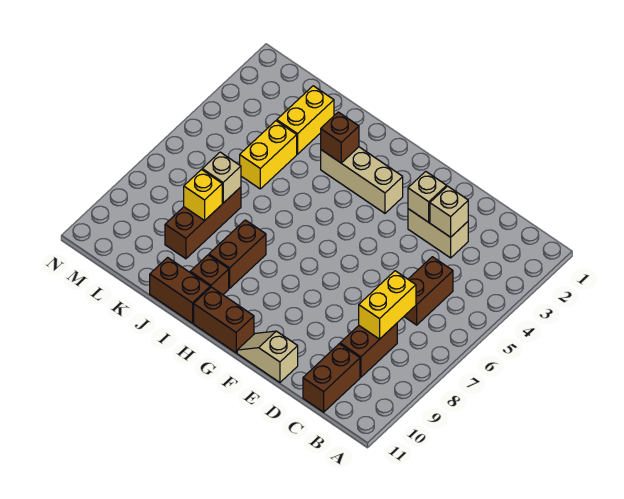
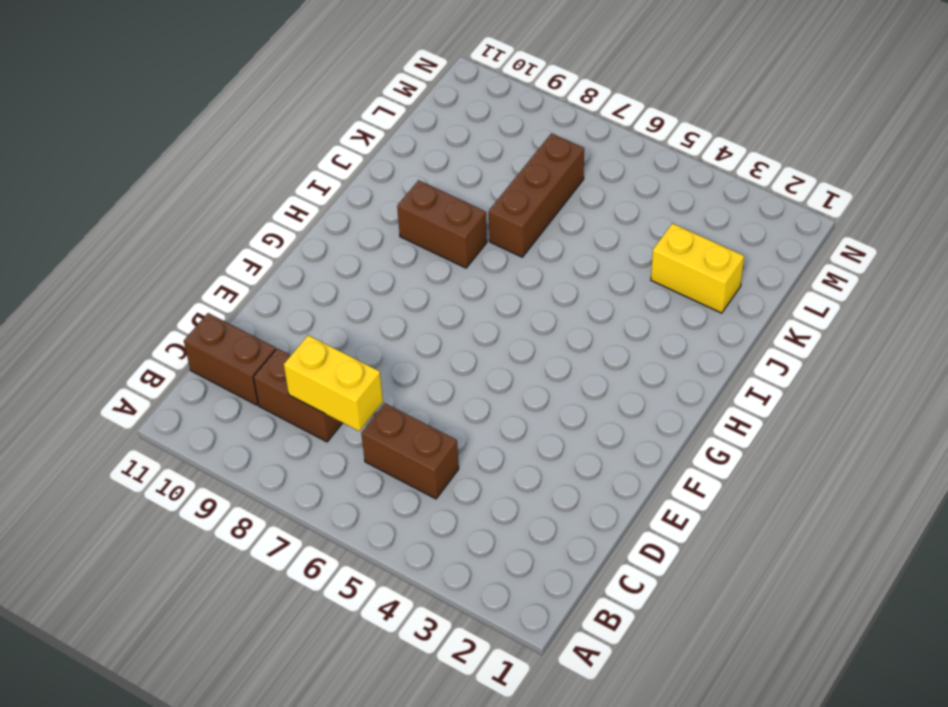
brown brick J7:L7 level 1 -> brown brick K7:K9 level 1
none -> tan brick D3:E3 level 1
none -> tan slope E11:F11 level 1 top E
none -> tan brick G3:I3 level 1

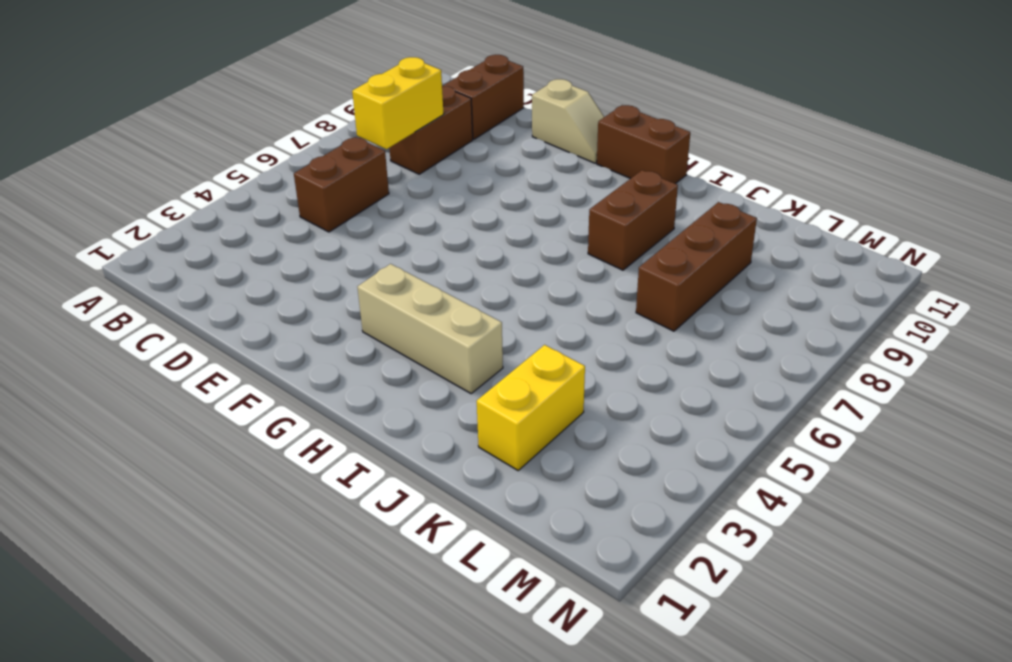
none -> tan brick D3:E3 level 1
none -> brown brick I10 level 1
none -> brown brick I11:J11 level 1

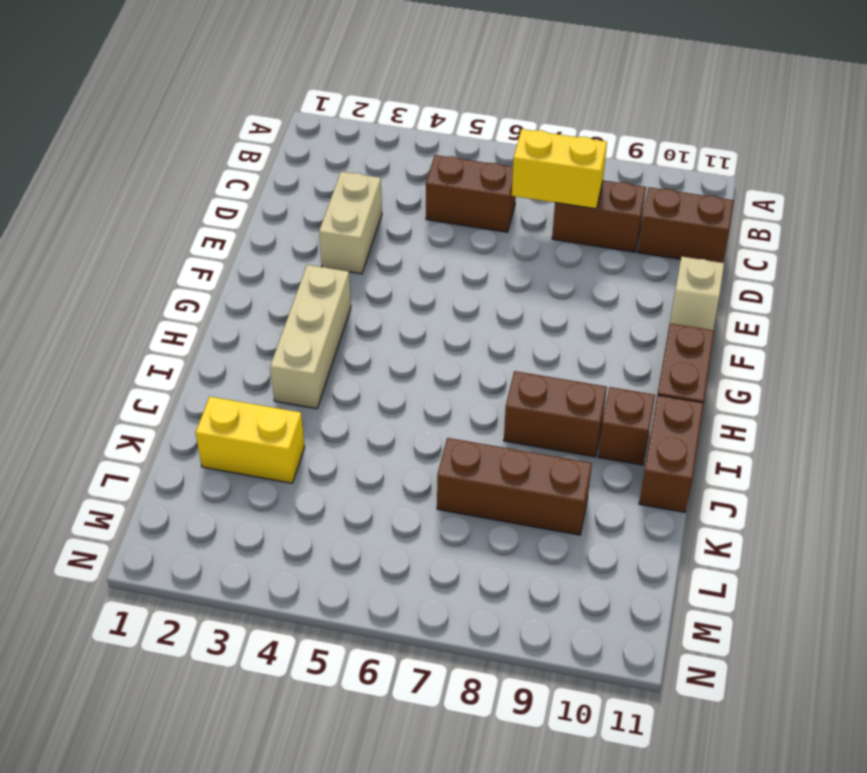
none -> yellow brick K4:K5 level 1
none -> tan brick D3 level 2
none -> tan brick E3 level 2

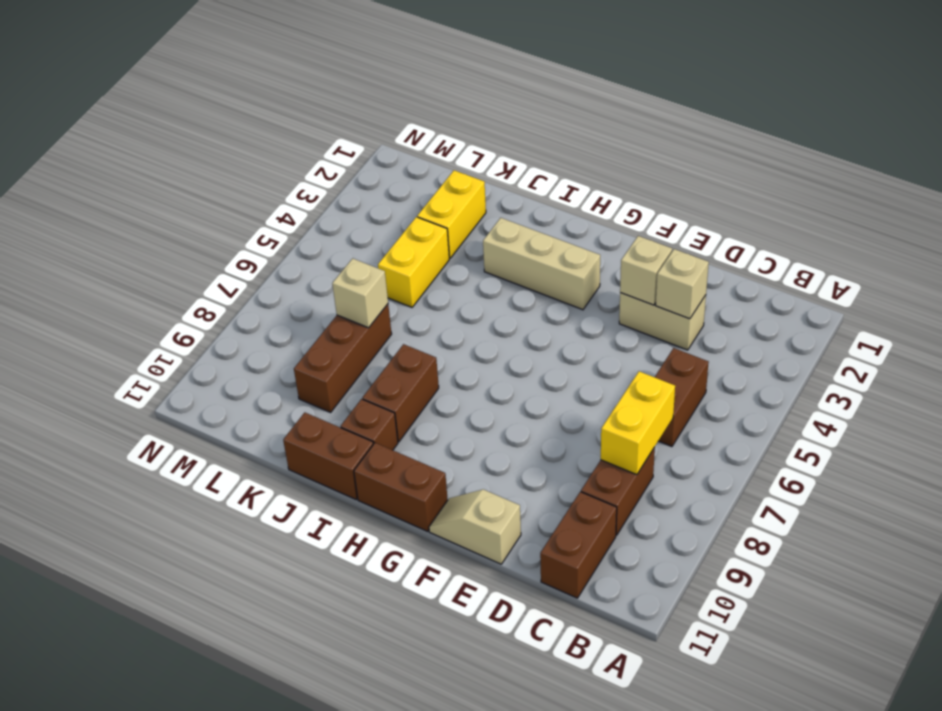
none -> brown brick I3 level 2
none -> yellow brick K8 level 2

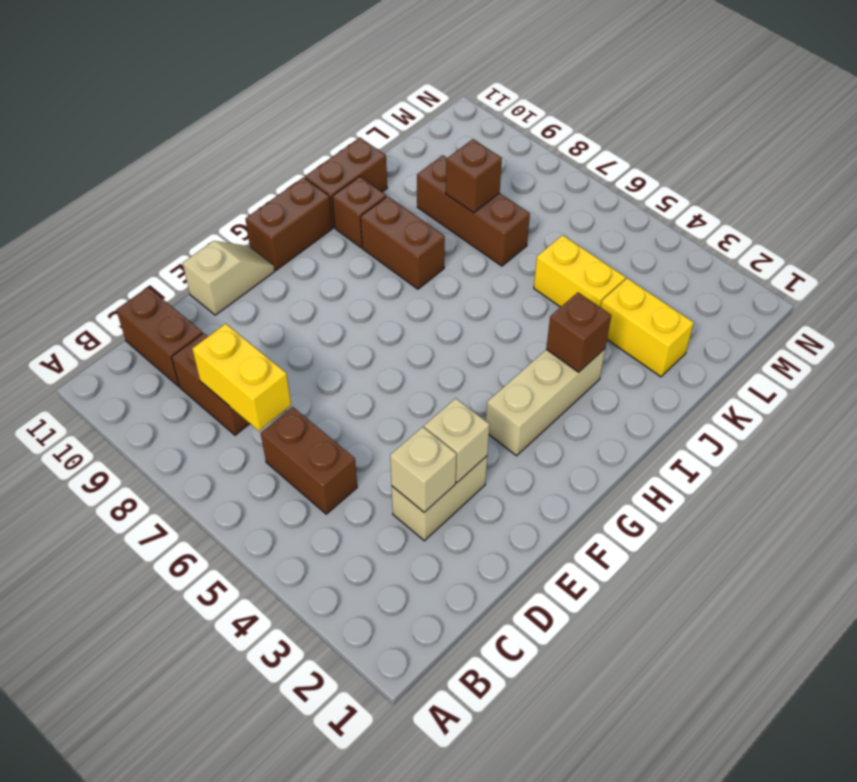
brown brick K8 level 2 -> yellow brick K8 level 2
none -> tan brick K7 level 2

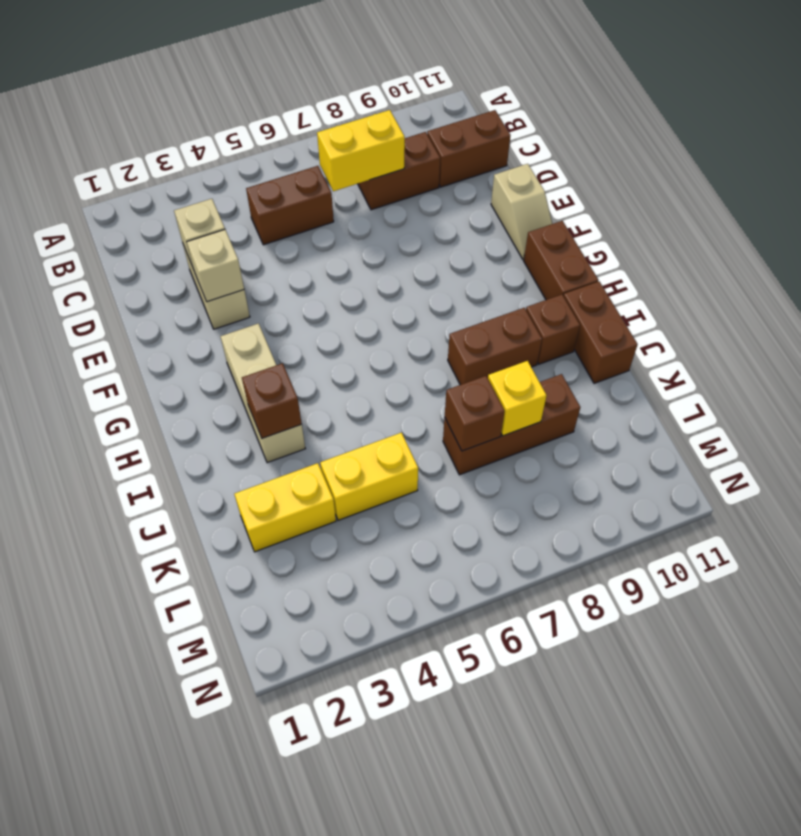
brown brick K7 level 2 -> tan brick K7 level 2

